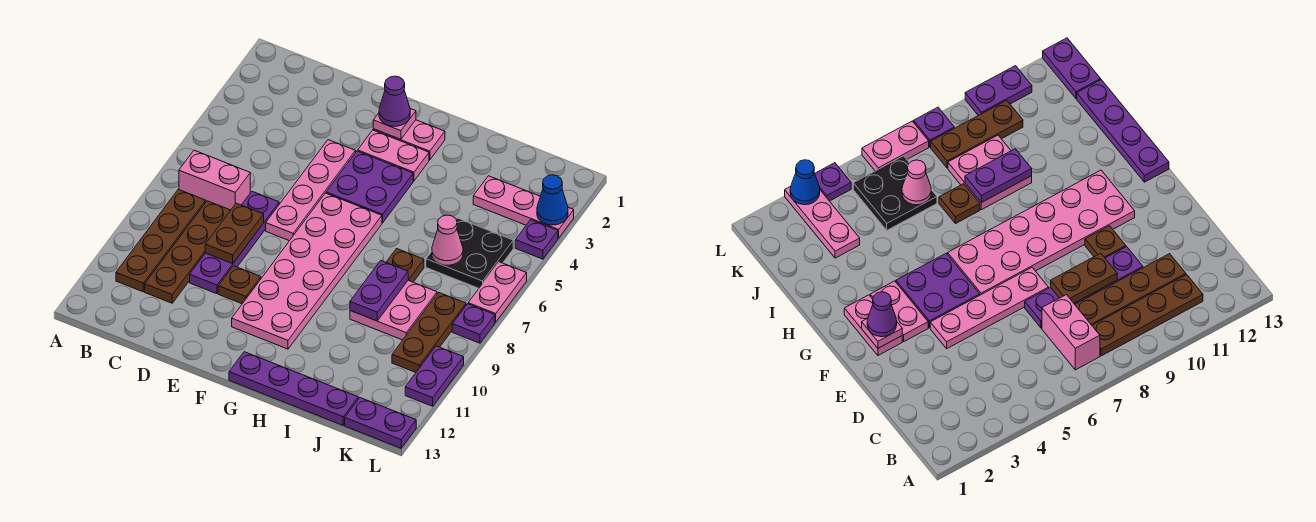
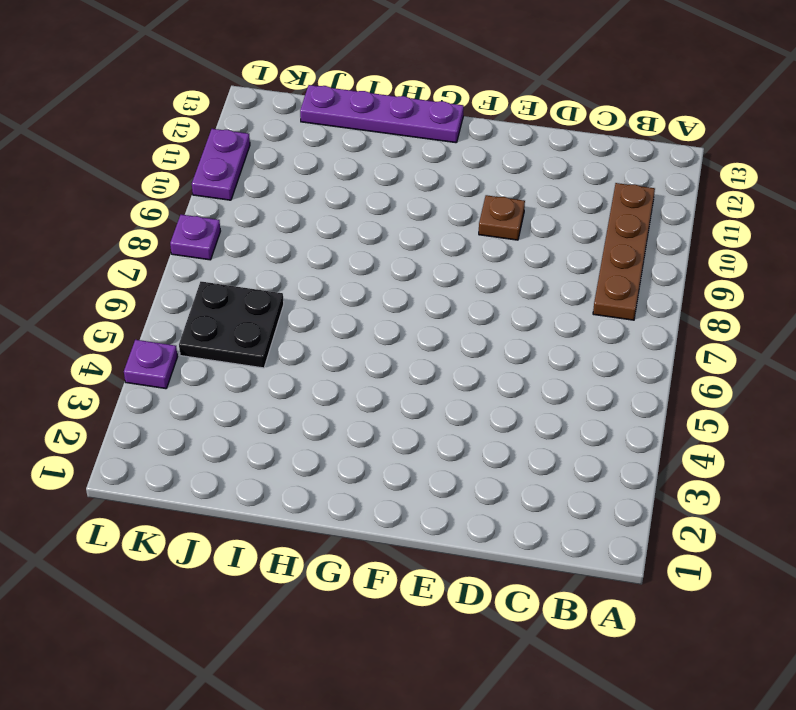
none -> pink brick B7:C7 level 1
none -> brown plate C8:C11 level 1
none -> purple plate D7:D10 level 1

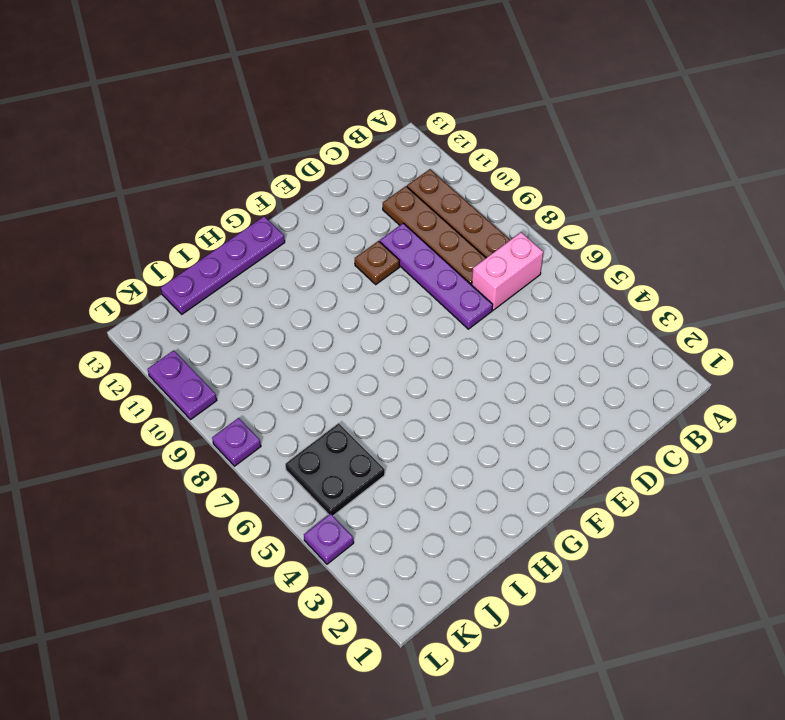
none -> pink plate E4:E7 level 1
none -> pink plate F2:G2 level 1
none -> pink plate F3:G3 level 1

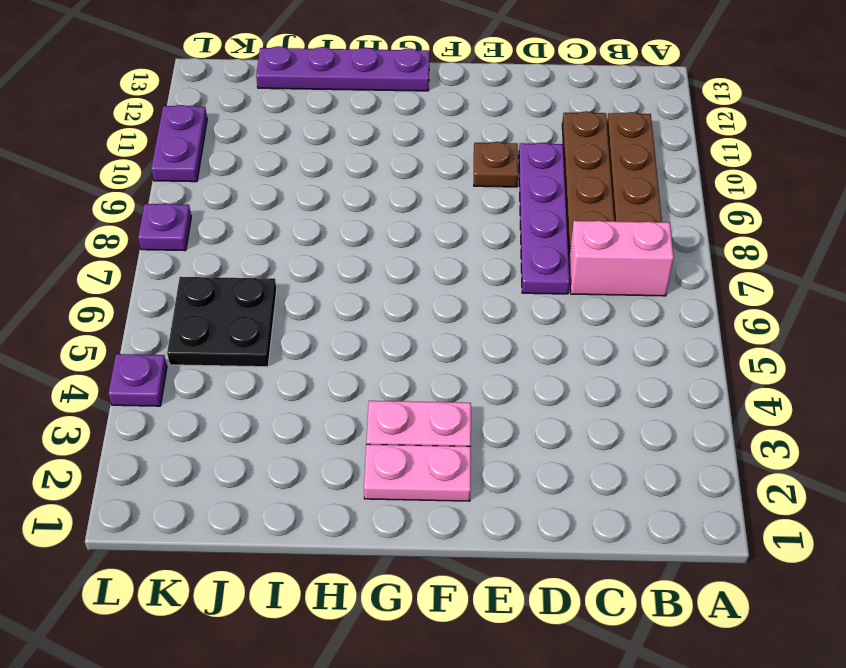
none -> pink plate E4:E7 level 1
none -> purple plate F4:G5 level 1
none -> pink plate F6:G11 level 1

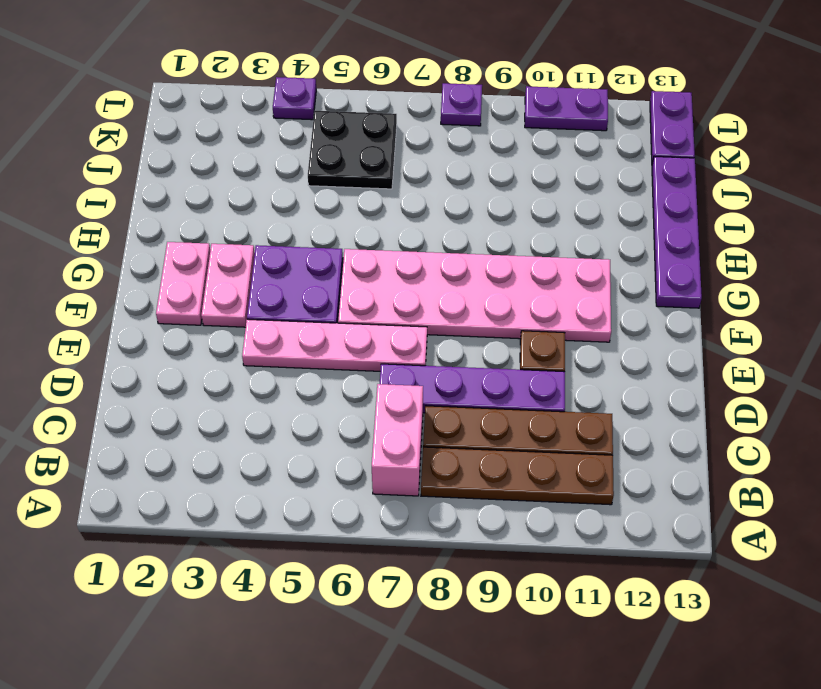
none -> brown plate I7 level 1
none -> pink plate I8:J9 level 1
none -> pink plate J3:L3 level 1

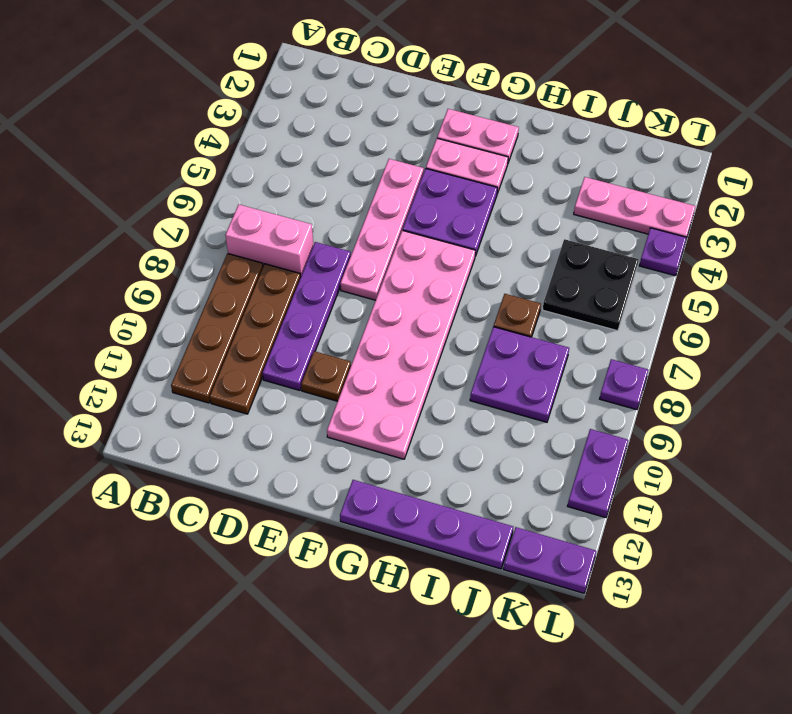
purple plate I8:J9 level 1 -> pink plate I8:J9 level 1
none -> brown plate K8:K10 level 1
none -> pink plate L6:L7 level 1
none -> brown plate D8:D9 level 2

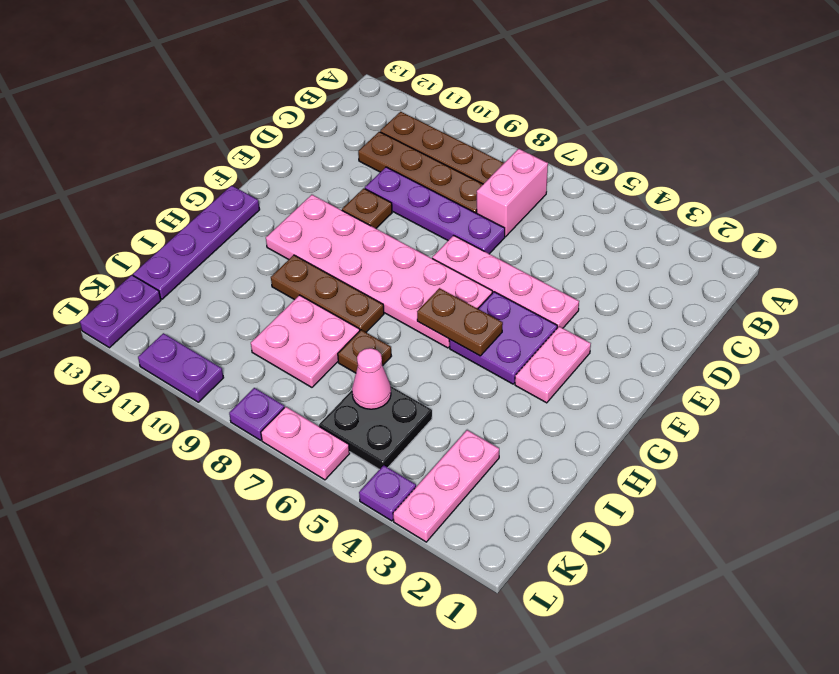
brown plate G5:G6 level 2 -> brown plate D8:D9 level 2
brown plate H8:H10 level 1 -> brown plate K8:K10 level 1
none -> pink plate F2:G2 level 1
none -> pink plate F2 level 2
none -> purple plate I8:I9 level 2

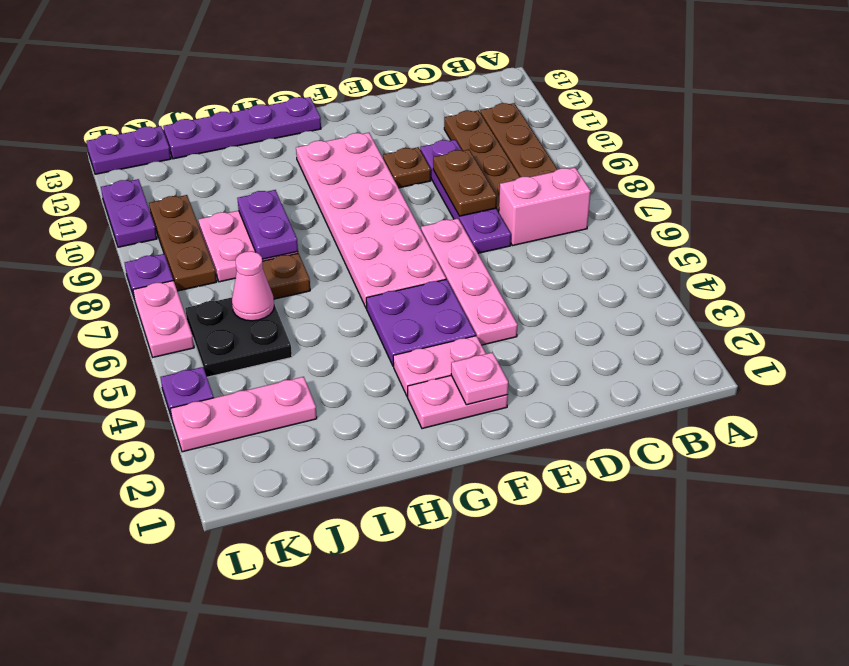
none -> blue cone L3 level 2
none -> purple cone F2 level 3

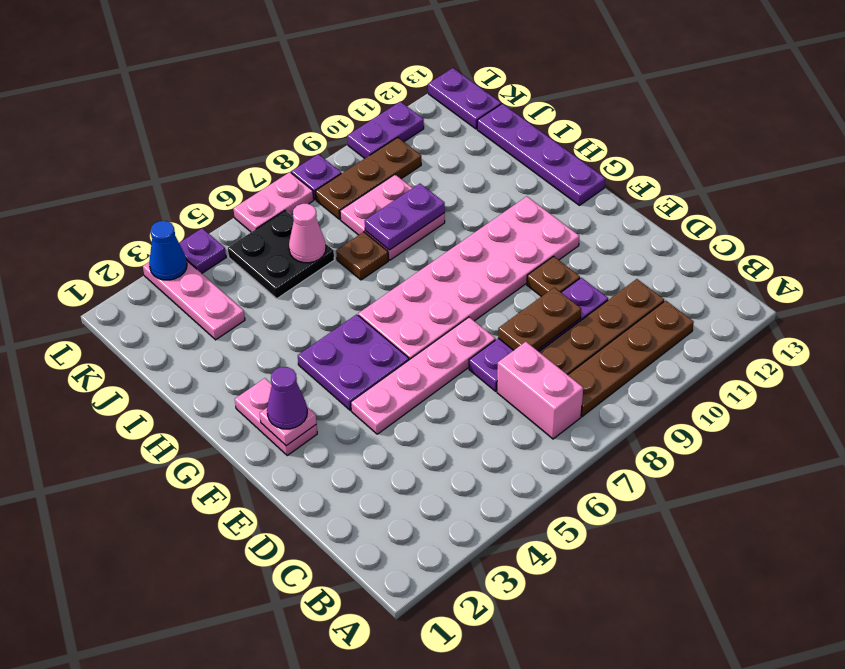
none -> pink plate F3:G3 level 1

